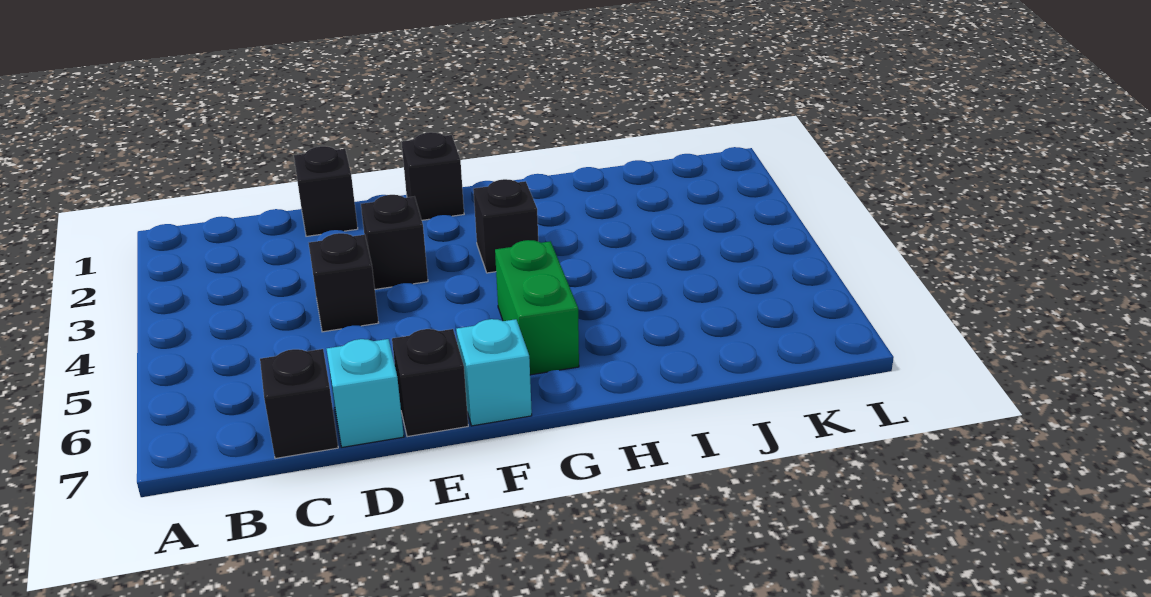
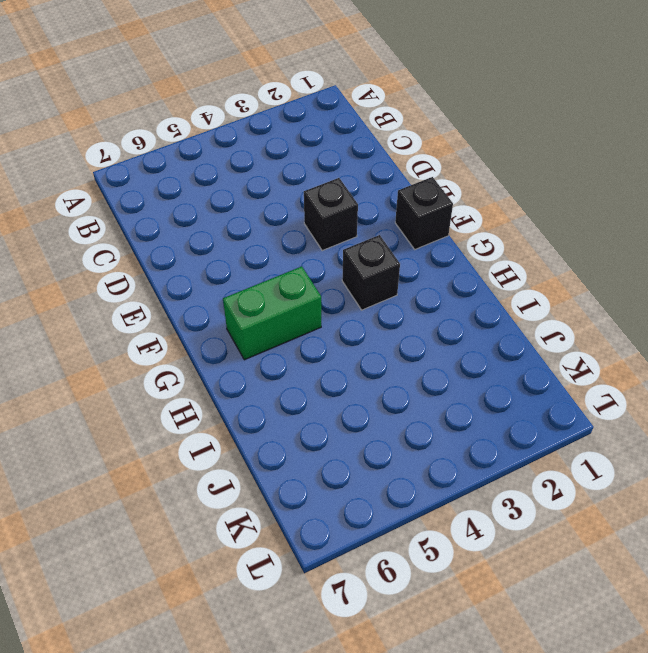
none -> black brick C7 level 1
none -> black brick D1 level 1

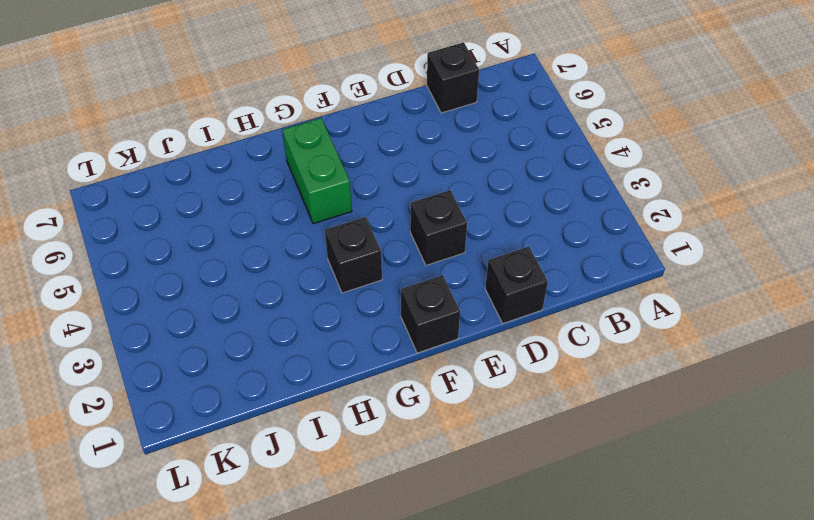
none -> black brick D4 level 1
none -> cyan brick D7 level 1

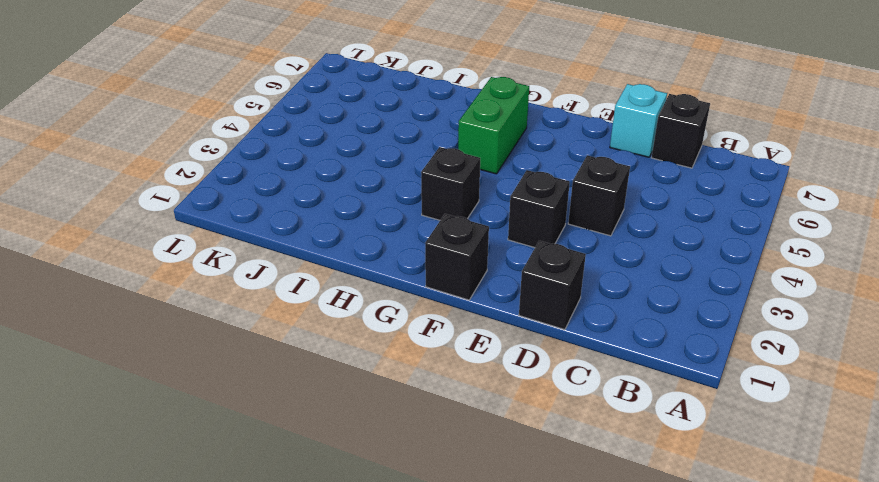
none -> black brick E7 level 1
none -> cyan brick F7 level 1

